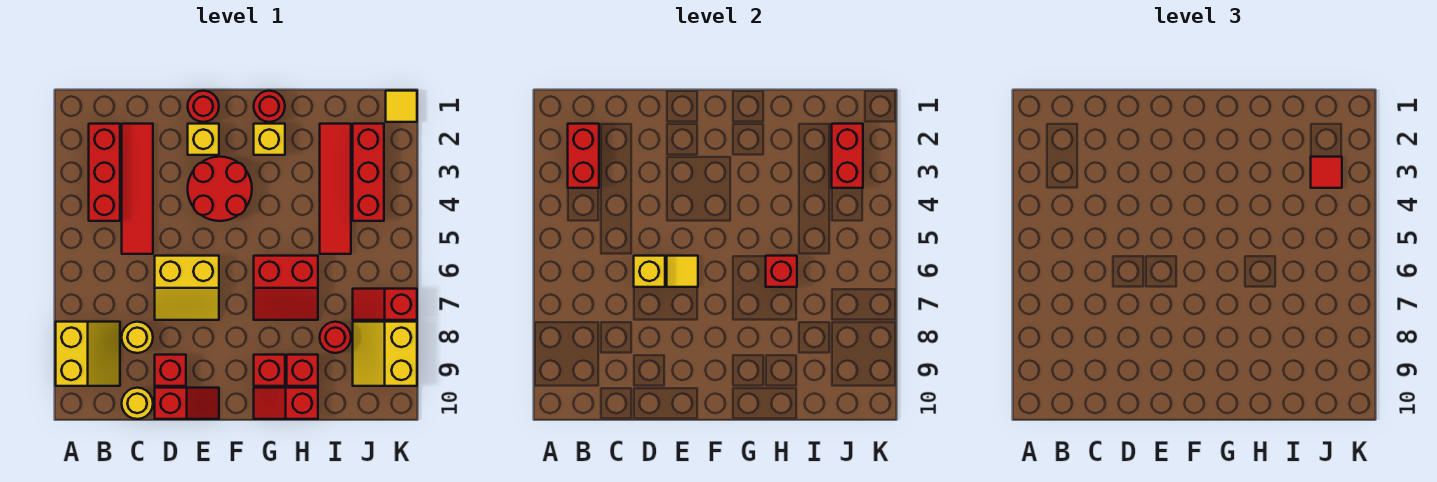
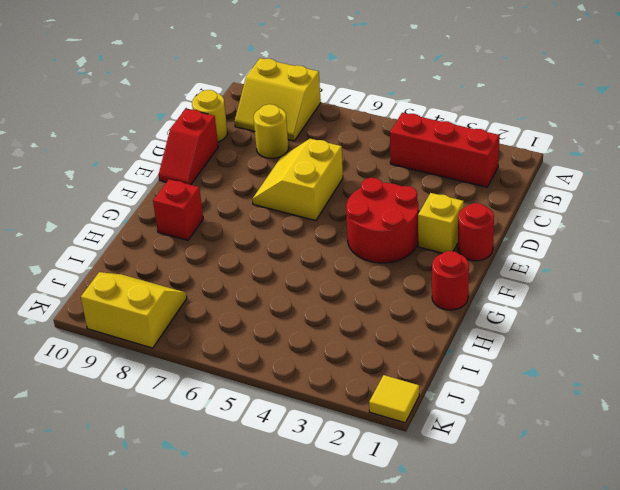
none -> red tile C2:C5 level 1
none -> red brick D9 level 1
none -> yellow brick G2 level 1

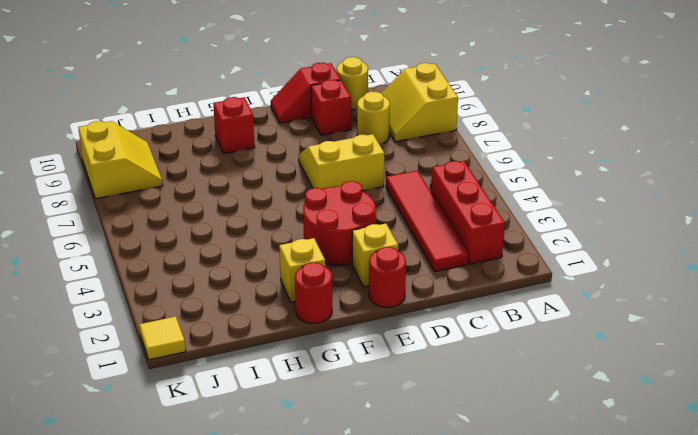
none -> red slope G6:H7 level 1 top 6
none -> red slope G10:H10 level 1 top H
none -> red brick H9 level 1

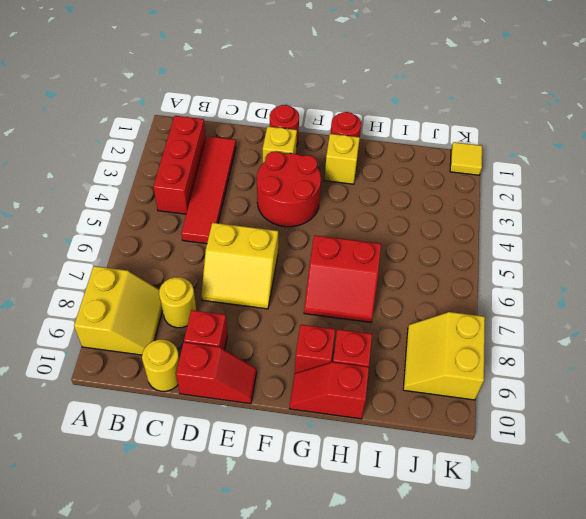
none -> red tile I2:I5 level 1
none -> red round brick I8 level 1
none -> red brick J2:J4 level 1

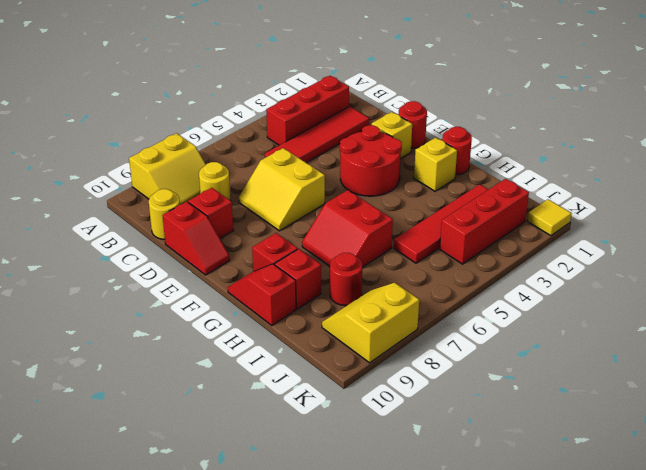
none -> red slope J7:K7 level 1 top K
none -> red brick B2:B3 level 2
none -> yellow brick D6 level 2

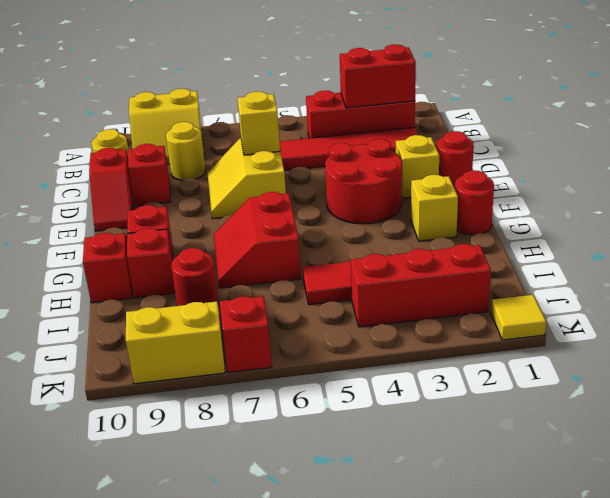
none -> yellow tile E6 level 2
none -> red brick H6 level 2
none -> red brick J2:J3 level 2

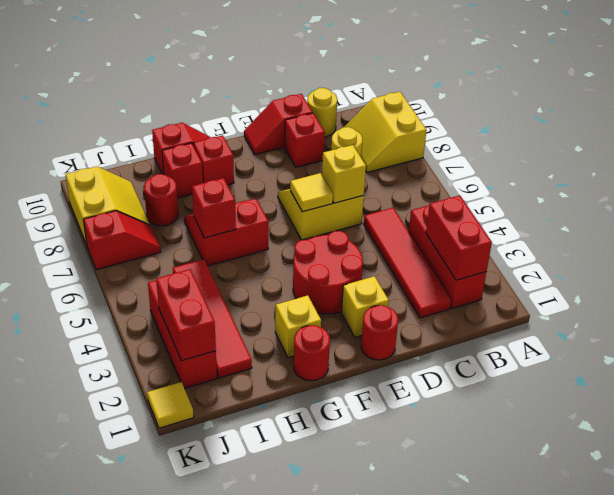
none -> red tile J3 level 3

